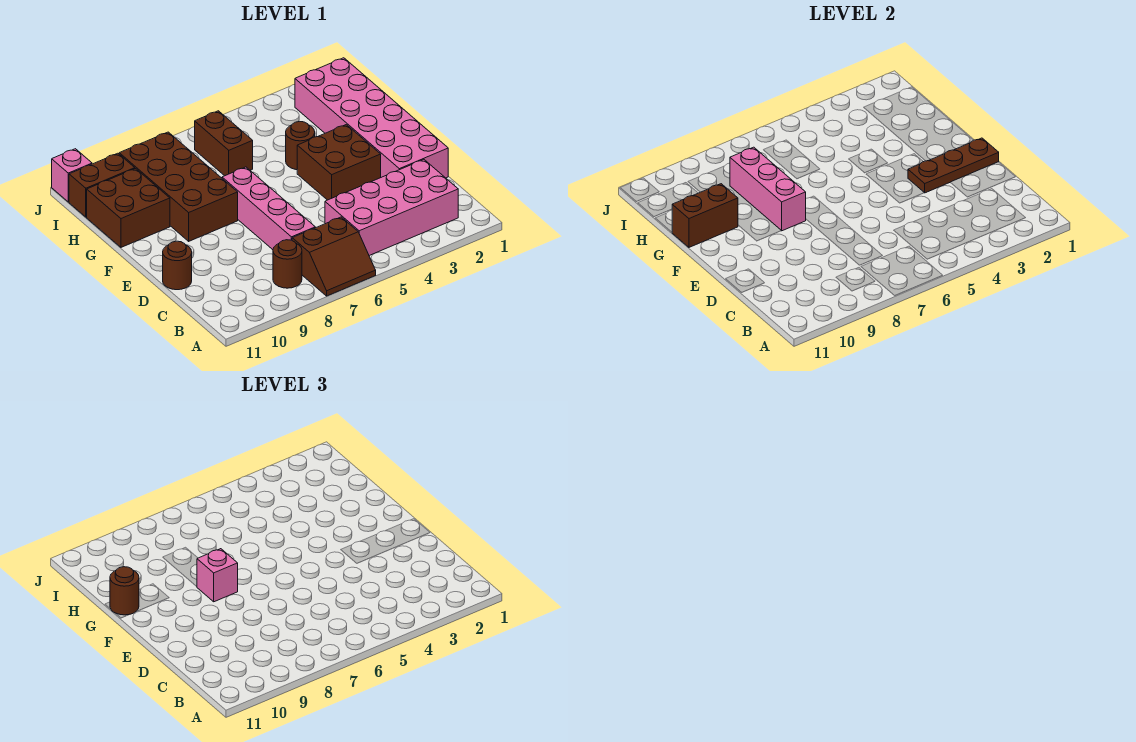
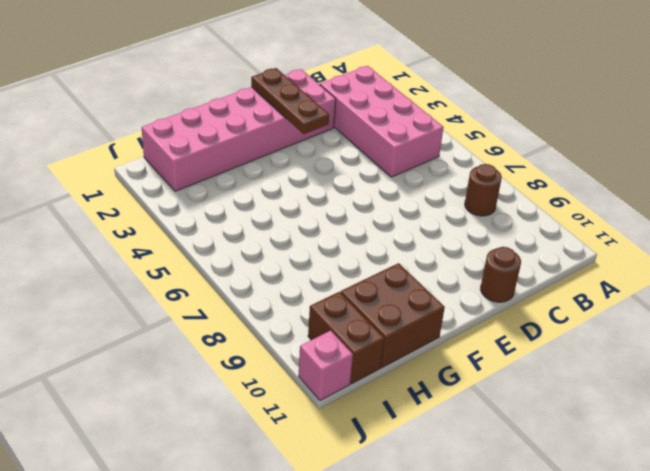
none -> brown slope A6:B7 level 1 top B
none -> pink brick C7:F7 level 1
none -> brown brick E3:F4 level 1

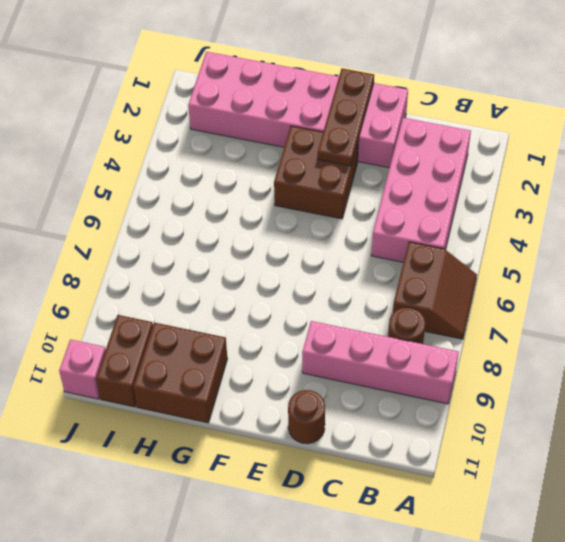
pink brick A9:D9 level 1 -> pink brick C7:F7 level 1
none -> brown brick F8:I9 level 1
none -> brown round brick G4 level 1
none -> brown brick H6:I6 level 1

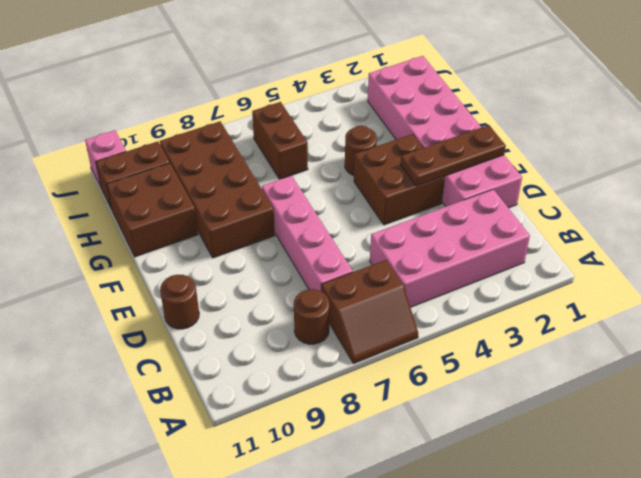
none -> pink brick F8:H8 level 2
none -> brown brick G10:G11 level 2
none -> pink brick F8 level 3

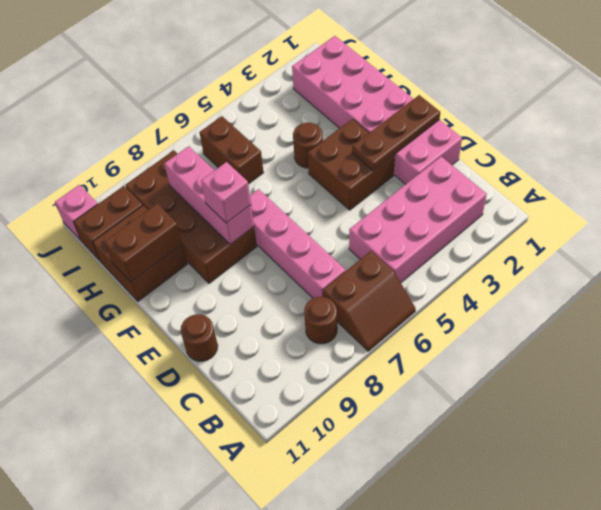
none -> brown round brick G11 level 3

